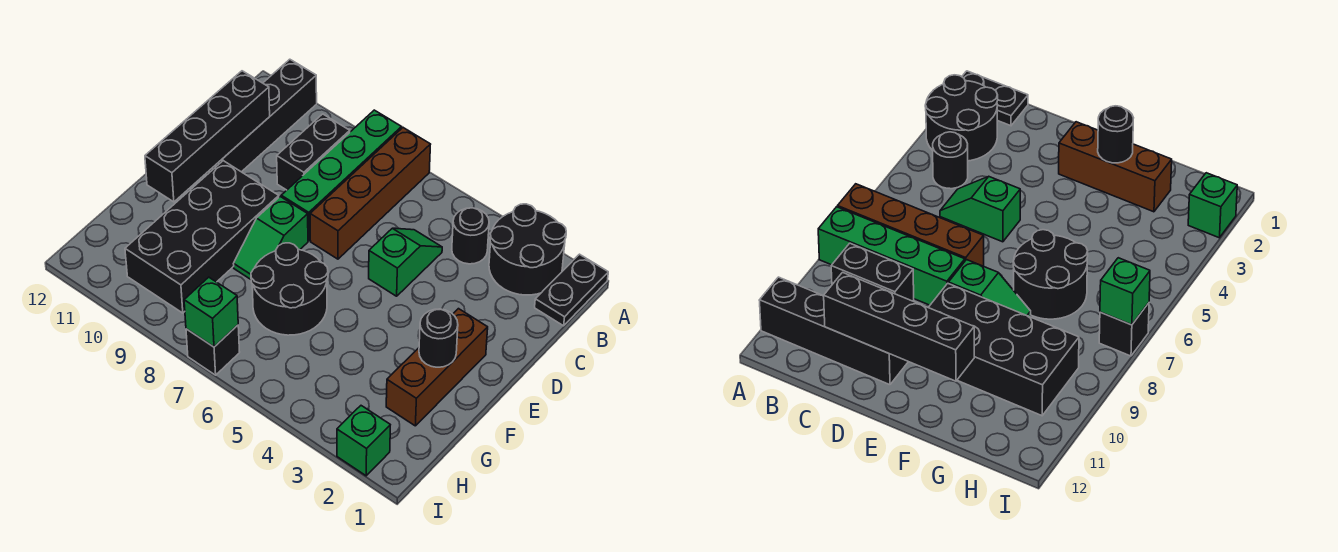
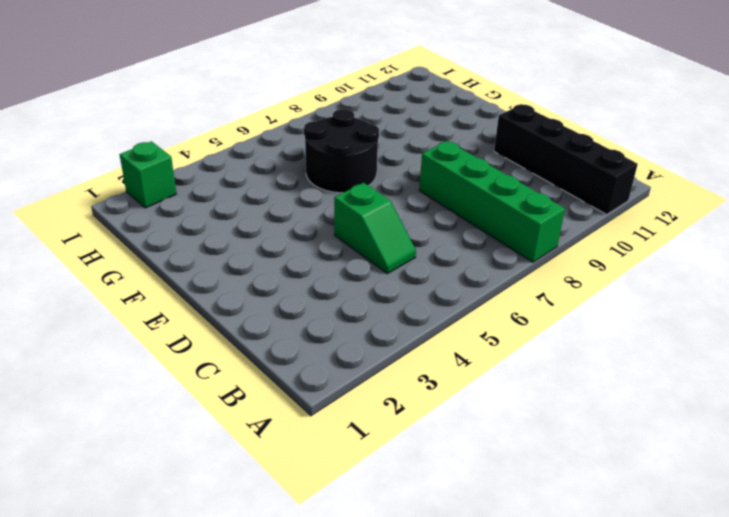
none -> black plate A1:B1 level 1
none -> black round brick A2:B3 level 1
none -> brown brick A7:D7 level 1

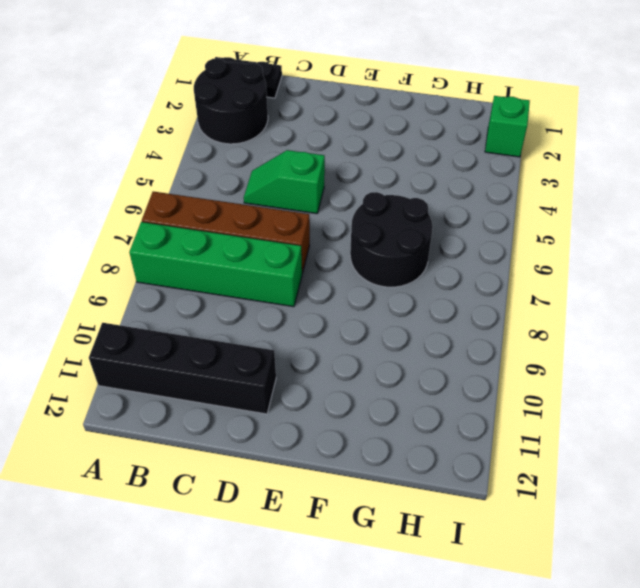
none -> black round brick B4 level 1
none -> black brick B9:C9 level 1
none -> brown brick E2:G2 level 1

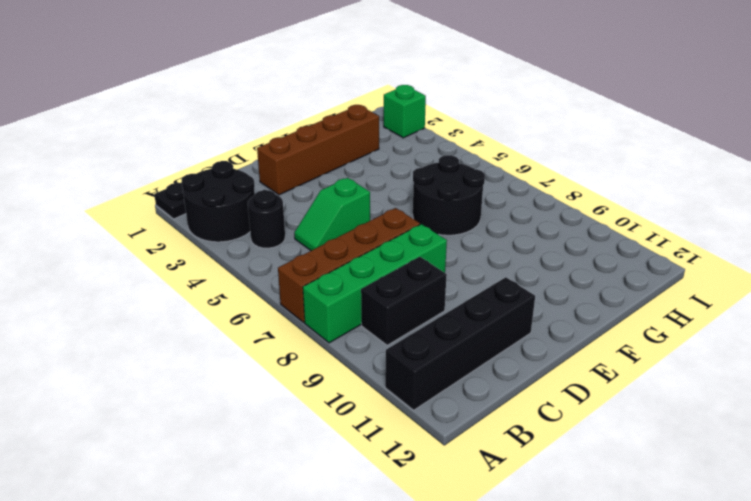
brown brick D2:G2 level 1 -> brown brick E2:G2 level 1
none -> green slope E8:F8 level 1 top E
none -> black brick E9:H10 level 1
none -> black brick I7 level 1

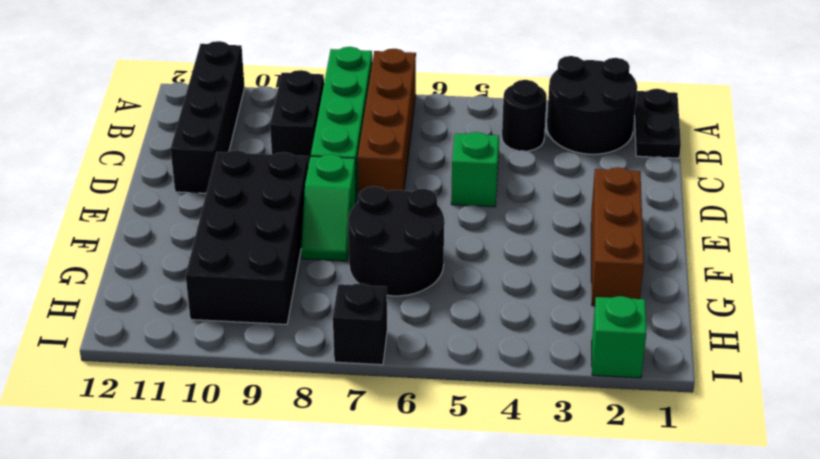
none -> black brick C11:F11 level 2
none -> black round brick F2 level 2
none -> green brick I7 level 2

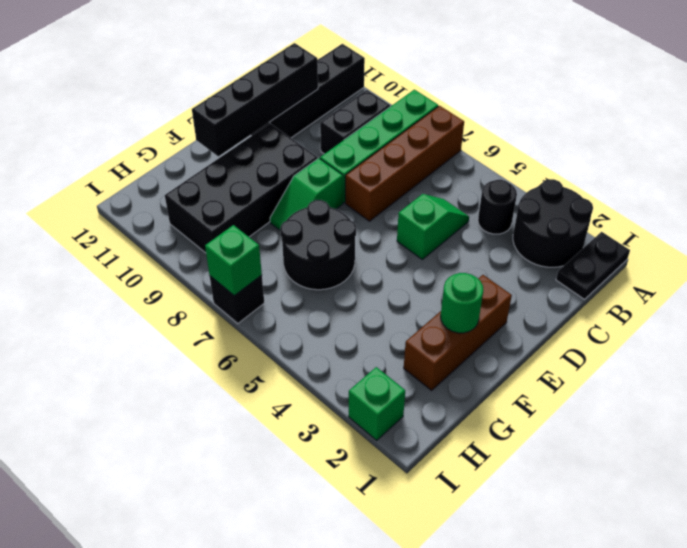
green round brick F2 level 2 -> black round brick F2 level 2

